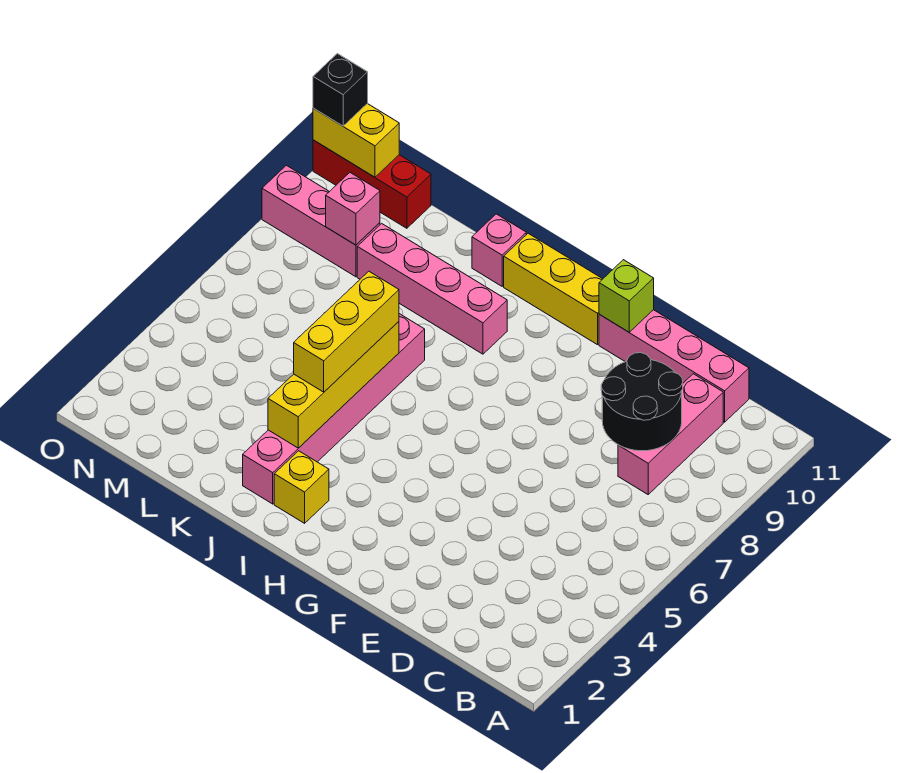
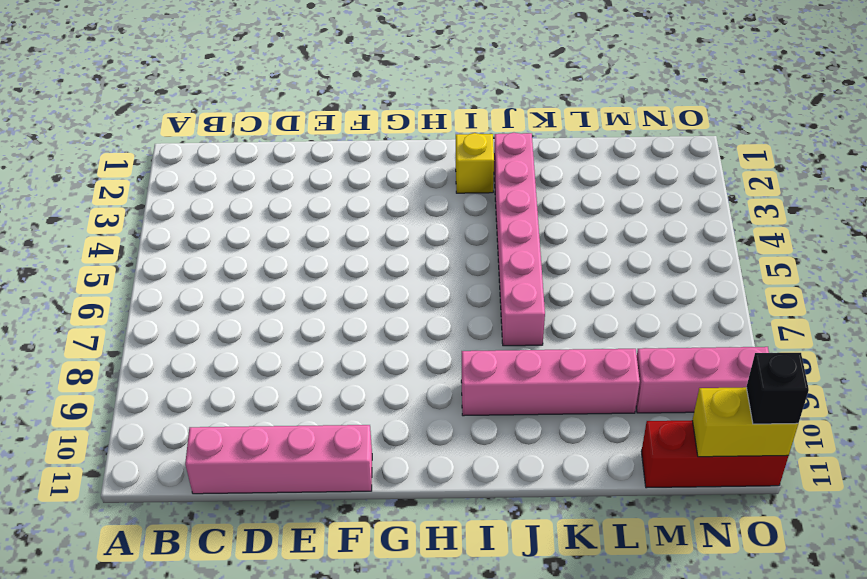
none -> pink brick C8:C10 level 1
none -> yellow brick G11:I11 level 1
none -> pink brick J11 level 1

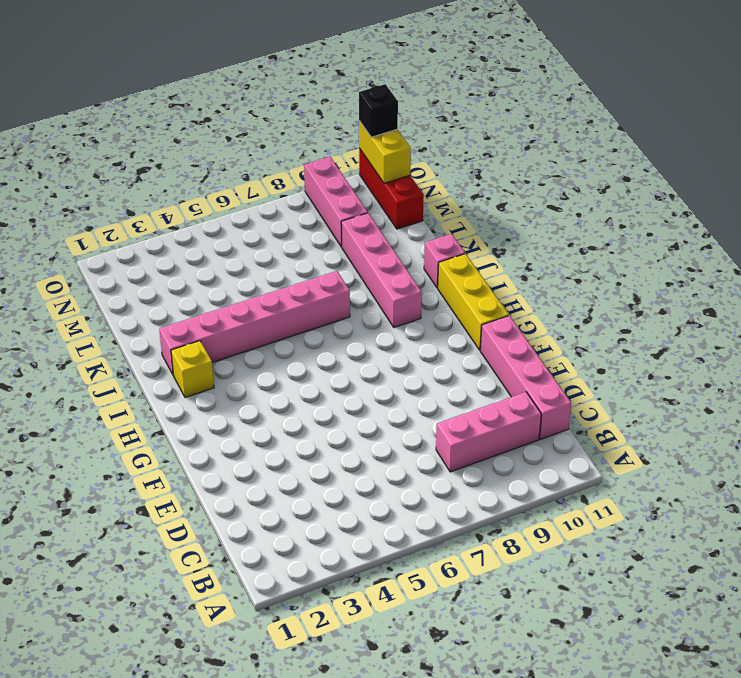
none -> black round brick C8:D9 level 2
none -> lime brick F11 level 2
none -> yellow brick J3:J6 level 2

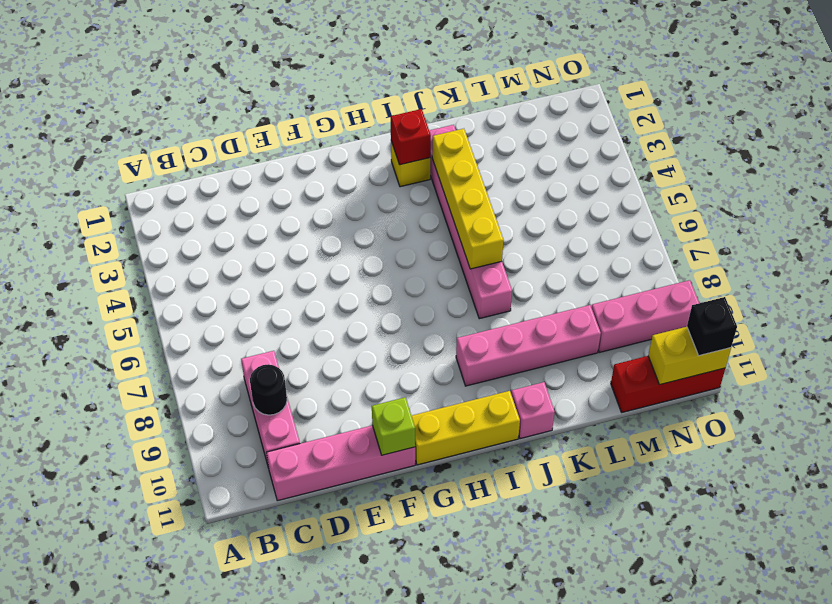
black round brick C9 level 2 -> black round brick C8:D9 level 2
red brick I2 level 2 -> none
none -> pink brick M9 level 2
none -> yellow brick J4:J6 level 3

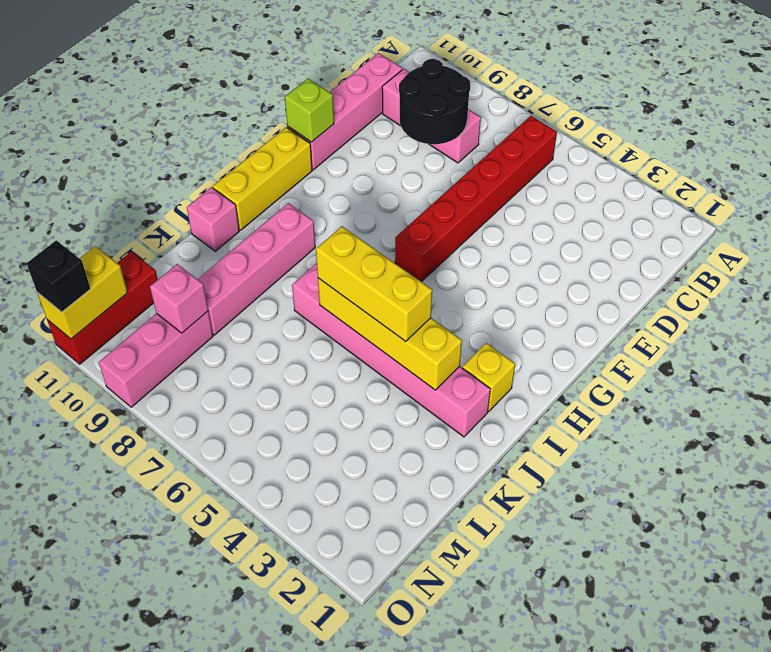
red brick B6:G6 level 1 -> none

